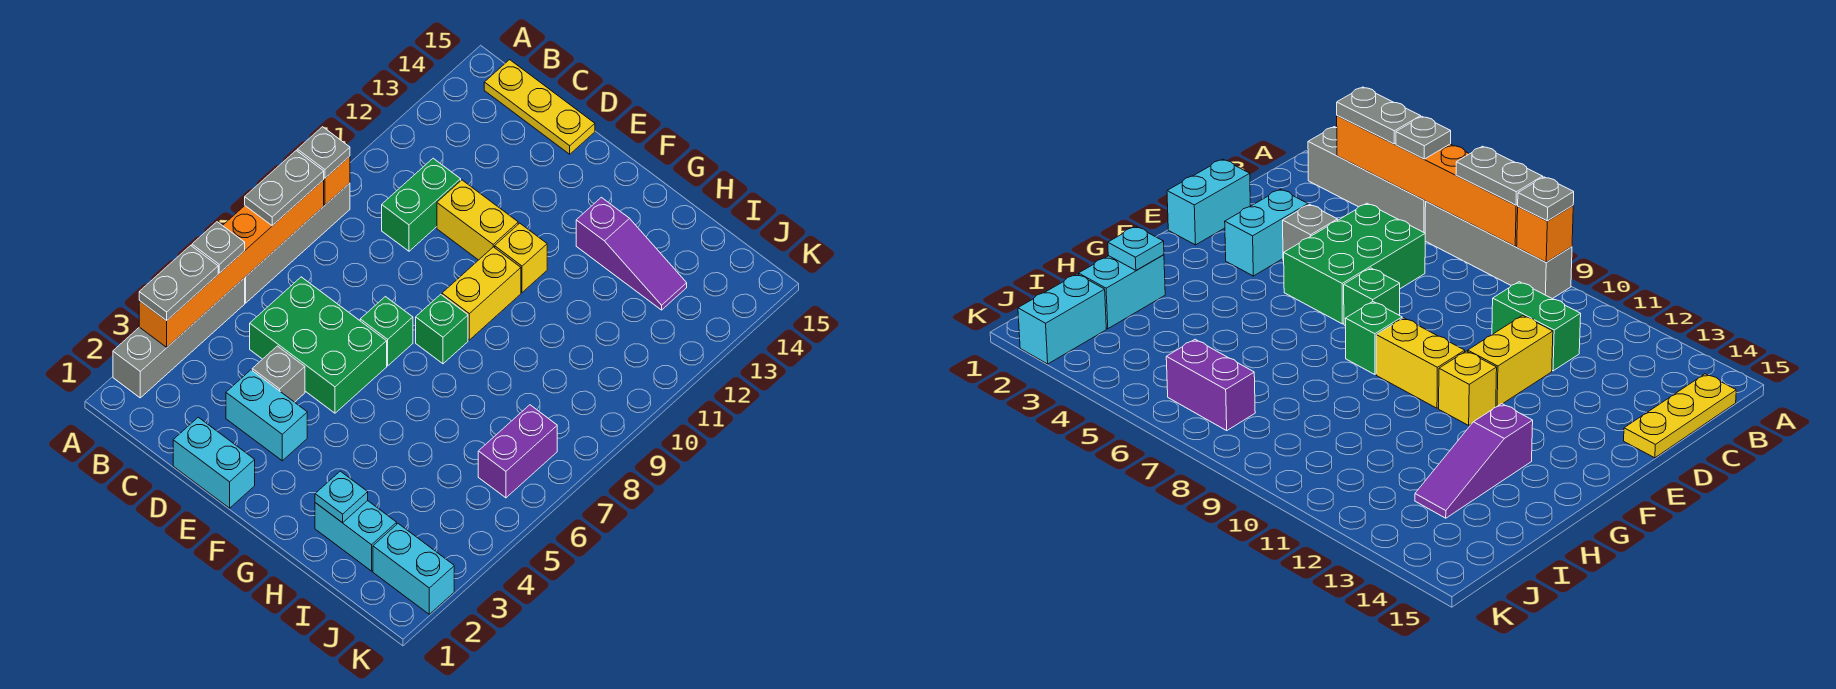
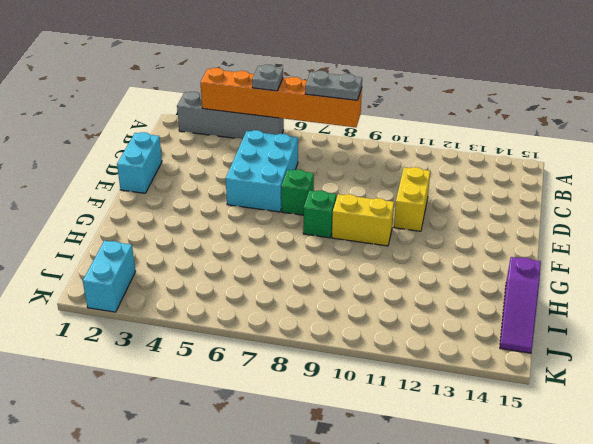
cyan brick C5:E6 level 1 -> green brick C5:E6 level 1
purple slope H15:J15 level 1 top H -> purple slope G13:I13 level 1 top G
none -> grey brick A6:A9 level 1
none -> yellow plate B15:D15 level 1
none -> green brick C10:C11 level 1

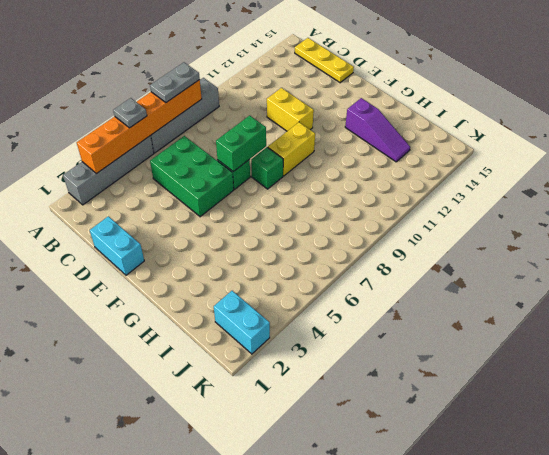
green brick E7:E8 level 2 -> green brick C10:C11 level 1
none -> cyan brick D3:E3 level 1
none -> grey brick D4 level 1
none -> yellow brick F11 level 1

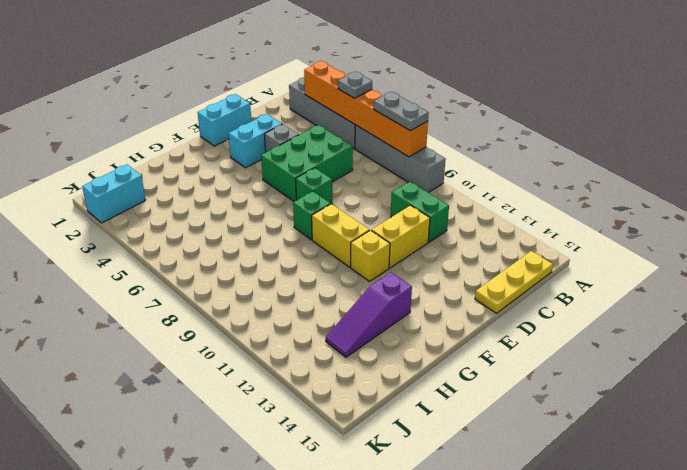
none -> cyan brick H2:I2 level 1
none -> purple brick J6:J7 level 1
none -> orange brick A9 level 2

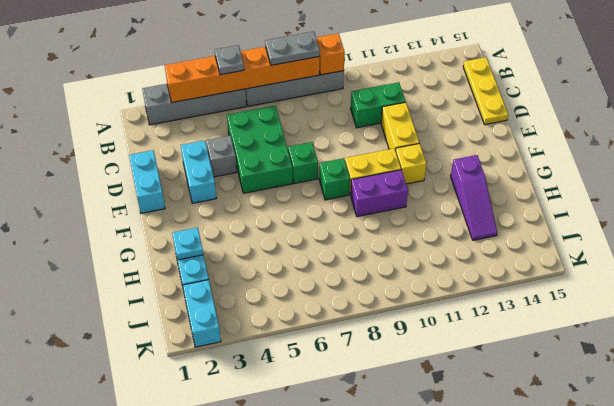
purple brick G9:G10 level 1 -> purple brick J6:J7 level 1
none -> grey plate A3:A4 level 3
none -> grey plate A9 level 3

